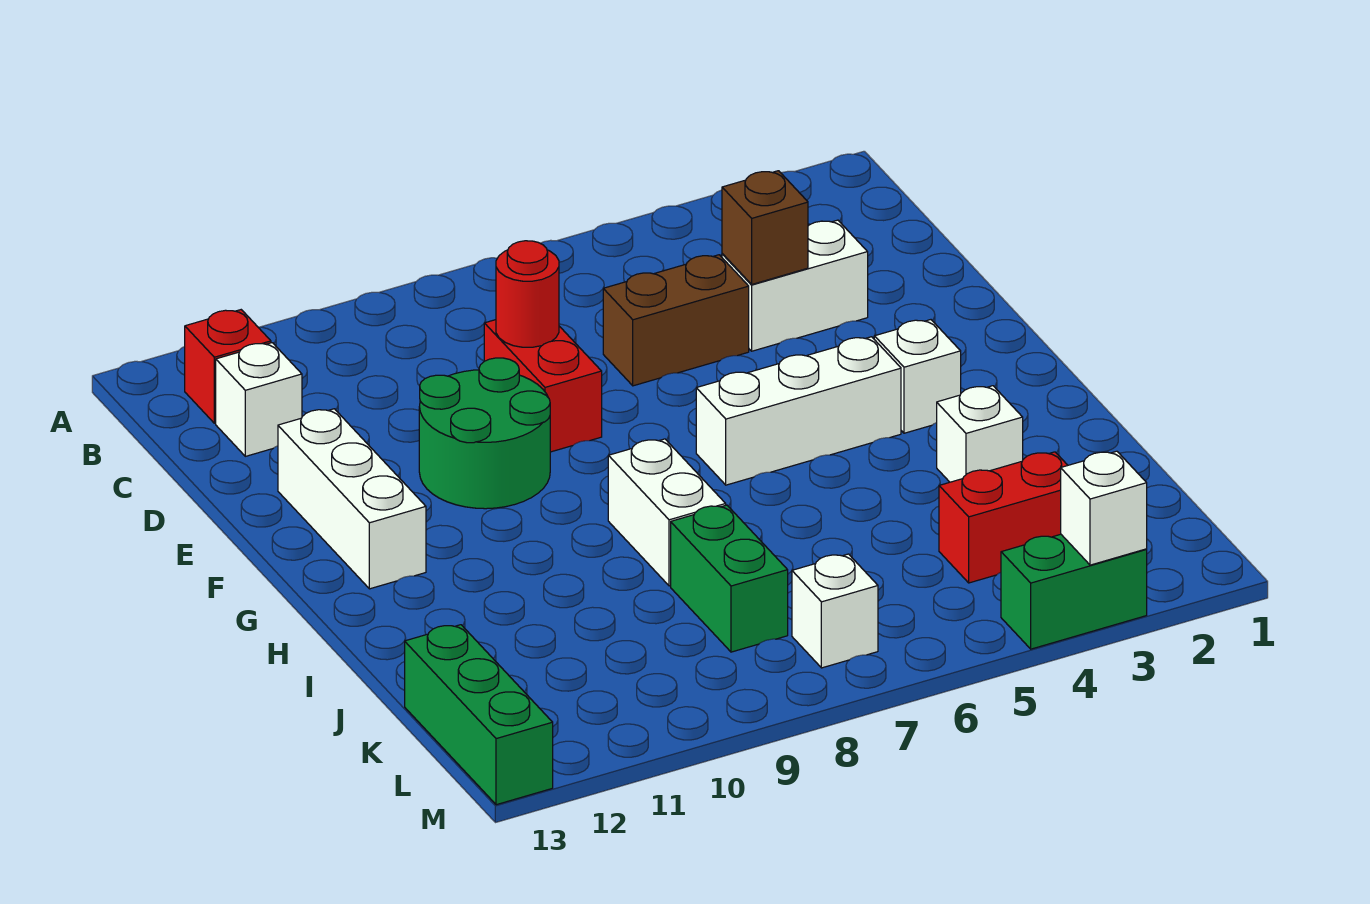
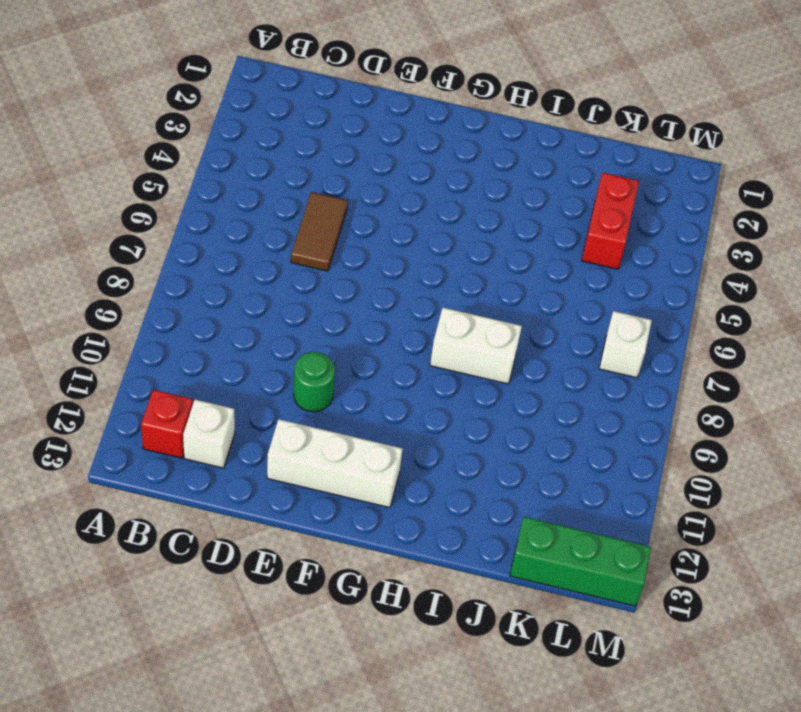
brown tile D5:D6 level 1 -> brown brick D5:D6 level 1
green round brick E10 level 1 -> green round brick E9:F10 level 1
none -> white brick D3:D4 level 1
none -> red brick D8:E8 level 1
none -> white brick G3 level 1

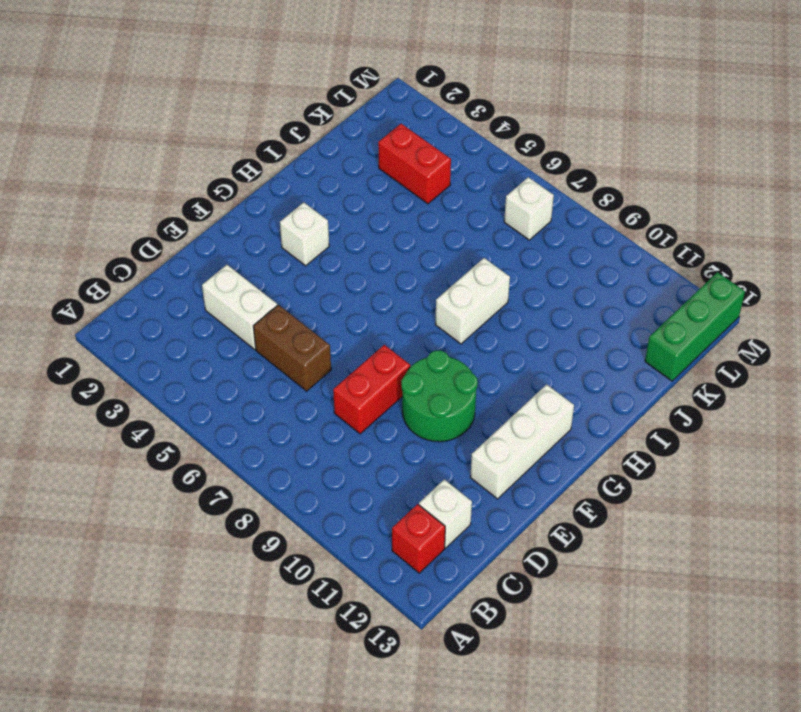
none -> white brick G4:G6 level 1
none -> white brick I3 level 1
none -> green brick J8:K8 level 1

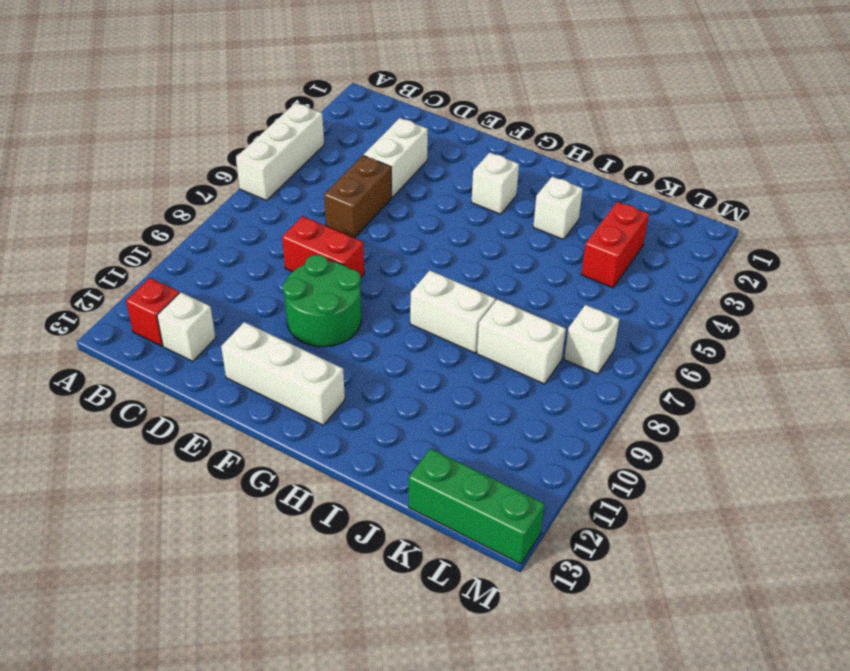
white brick A4:A6 level 1 -> white brick G4:G6 level 1
white brick J8:K8 level 1 -> green brick J8:K8 level 1
none -> green brick M3:M4 level 1
none -> brown brick D4 level 2
none -> red round brick D8 level 2

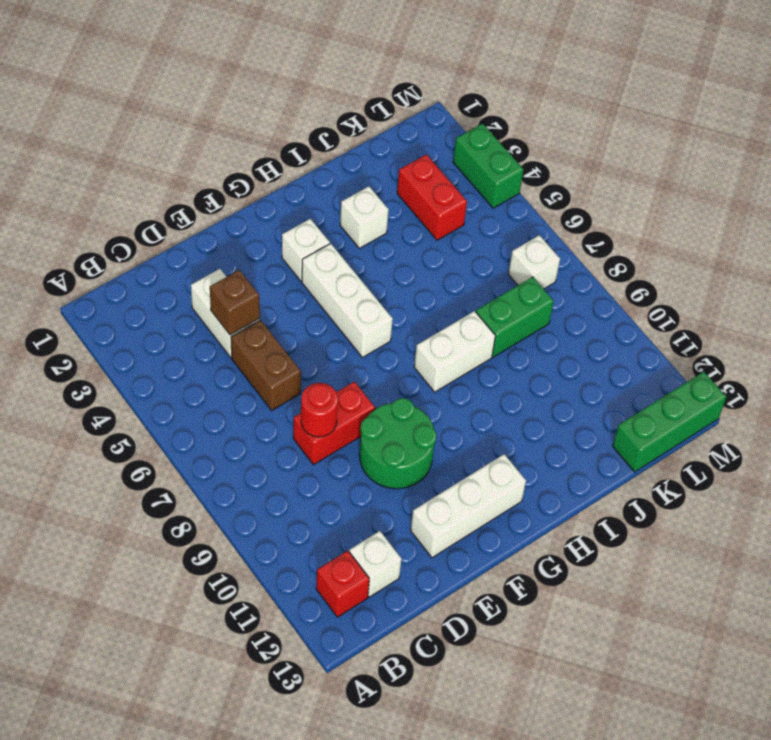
none -> white brick M3 level 2

